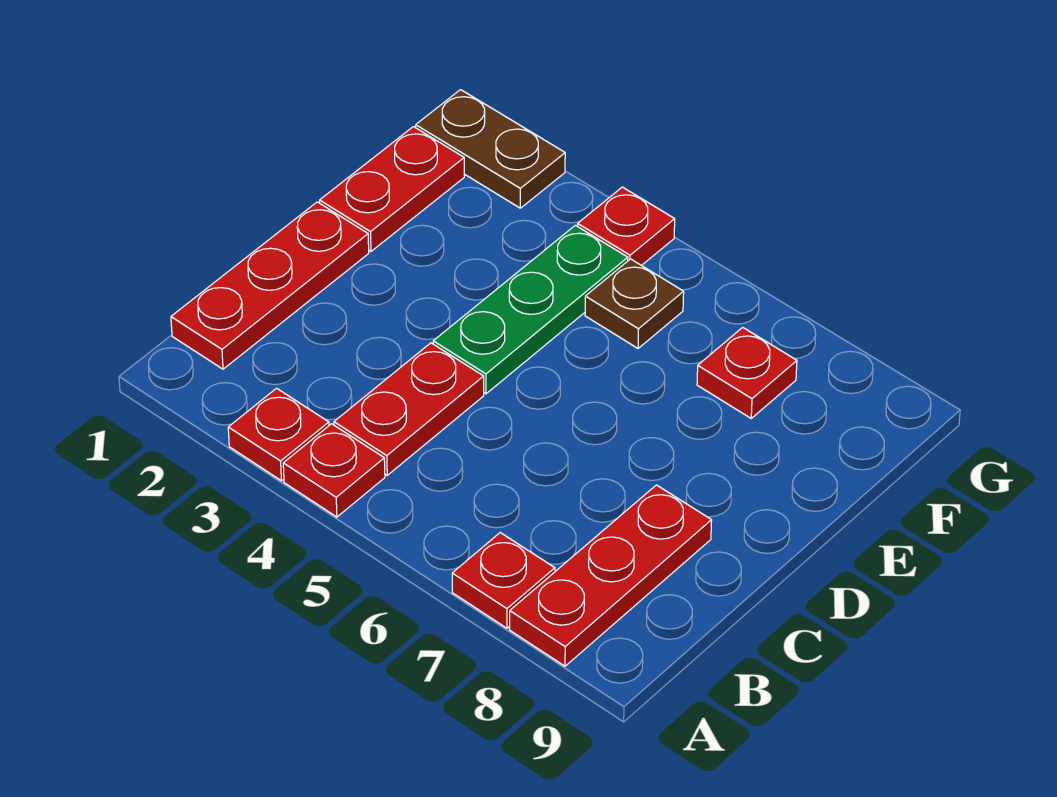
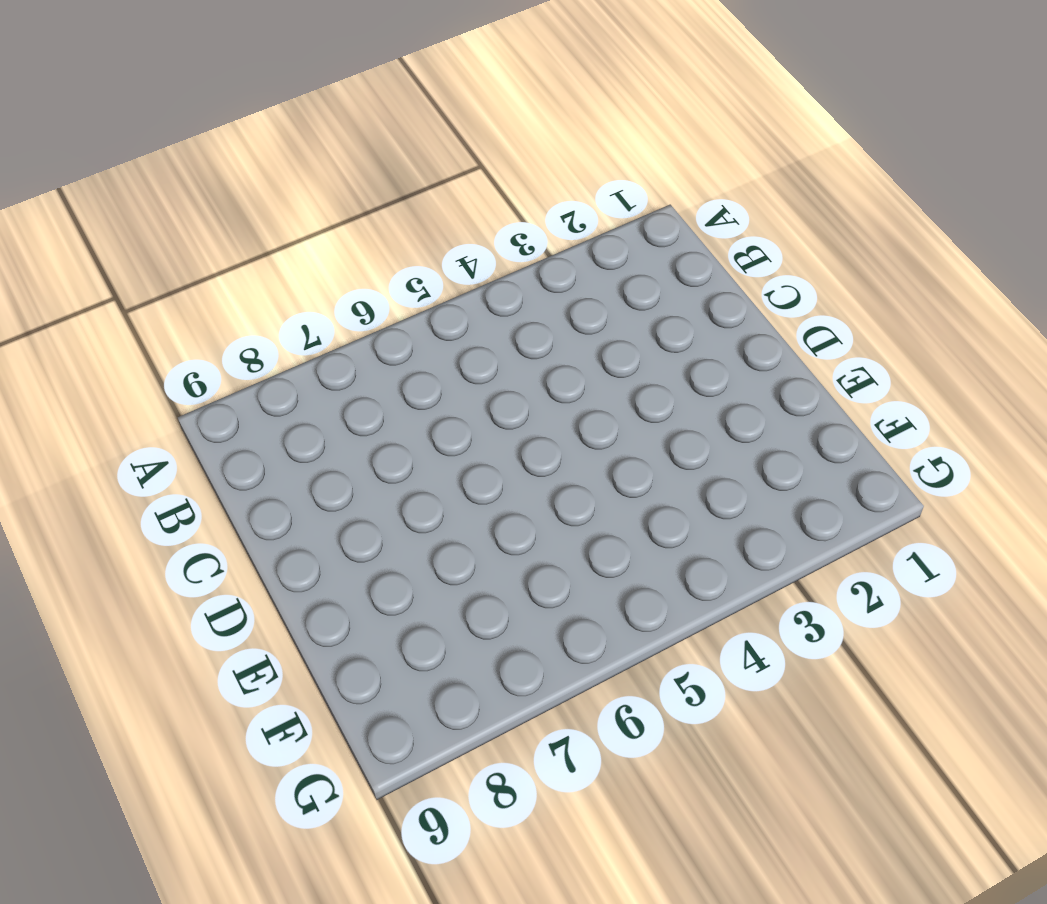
none -> red plate A3 level 1
none -> red plate A4 level 1
none -> red plate A7 level 1

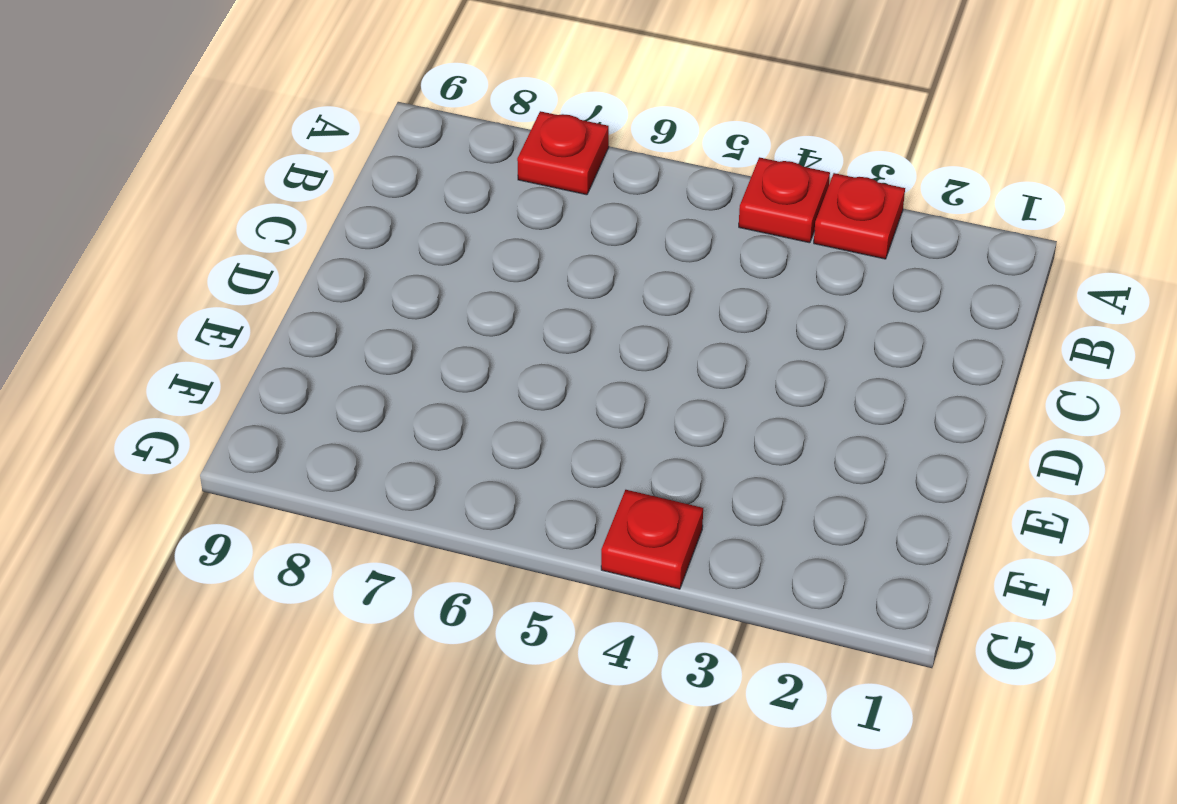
none -> red plate A8:C8 level 1
none -> red plate B1:D1 level 1
none -> red plate B4:C4 level 1

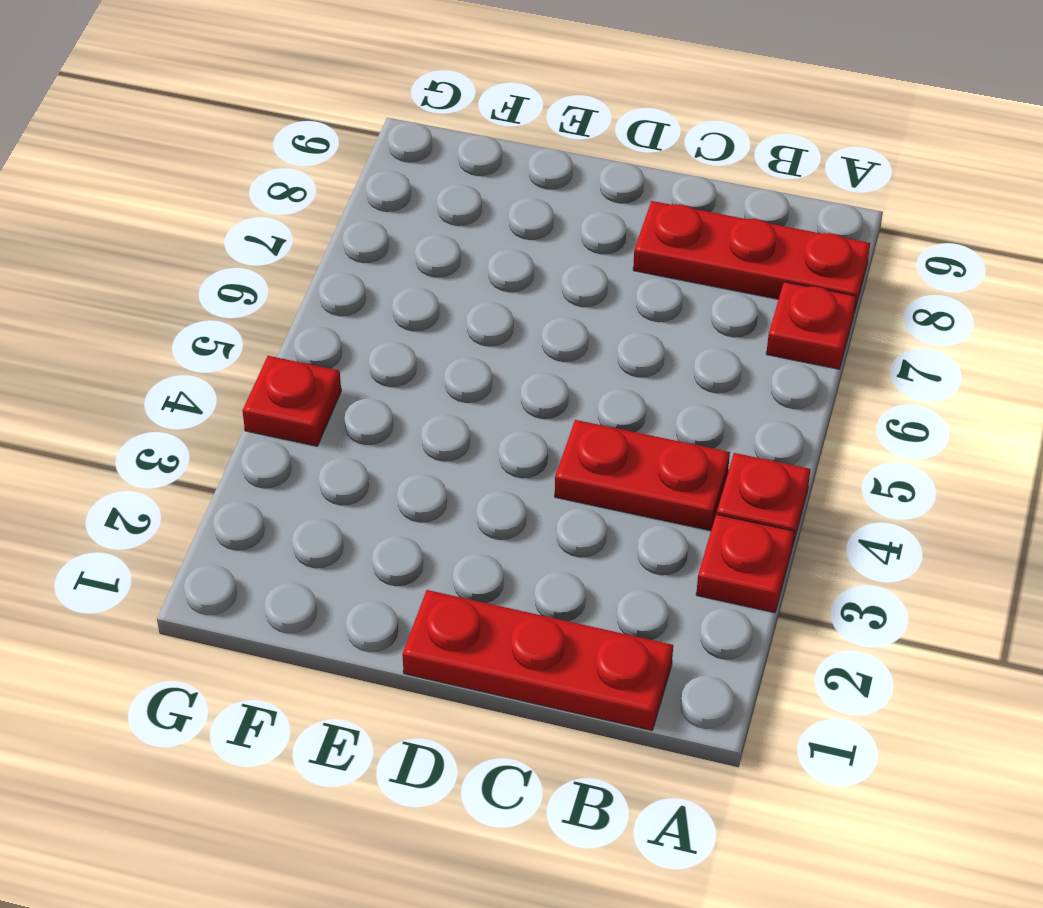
none -> green plate D4:F4 level 1
none -> red plate E1:F1 level 1
none -> brown plate F5 level 1

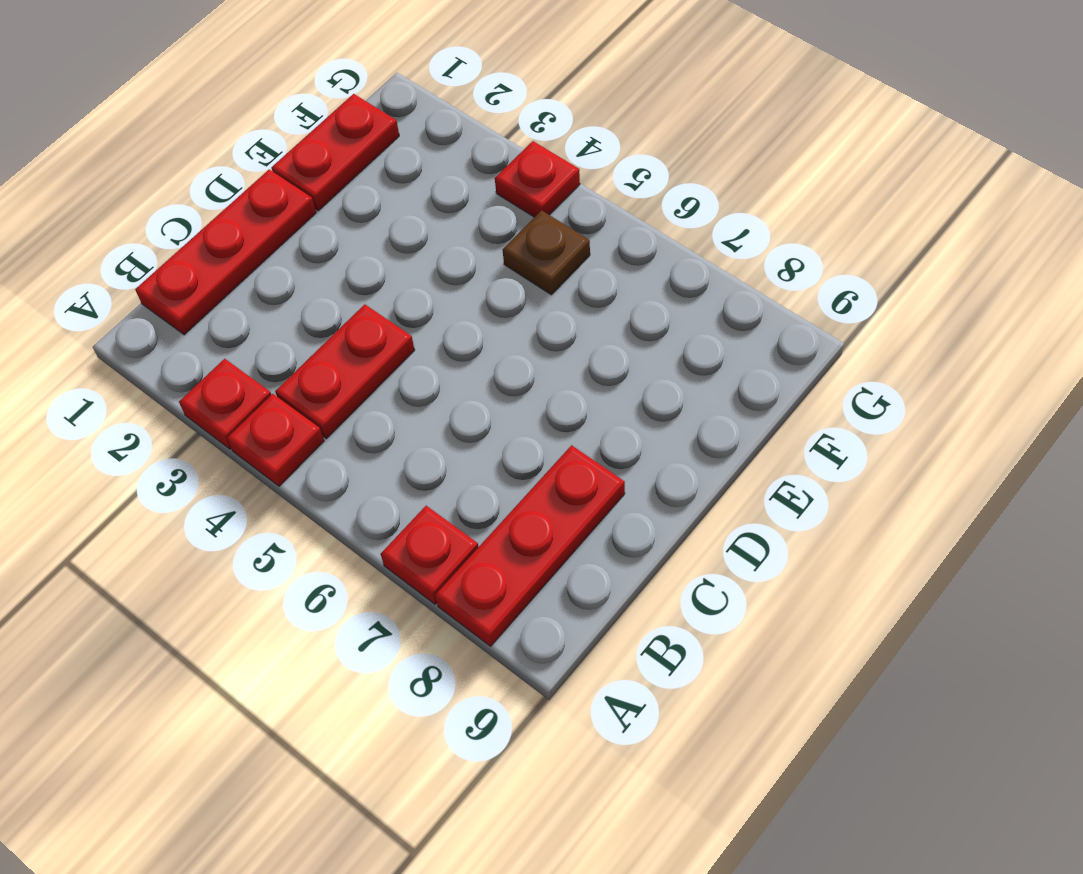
none -> green plate D4:F4 level 1
none -> red plate F7 level 1
none -> brown plate G1:G2 level 1

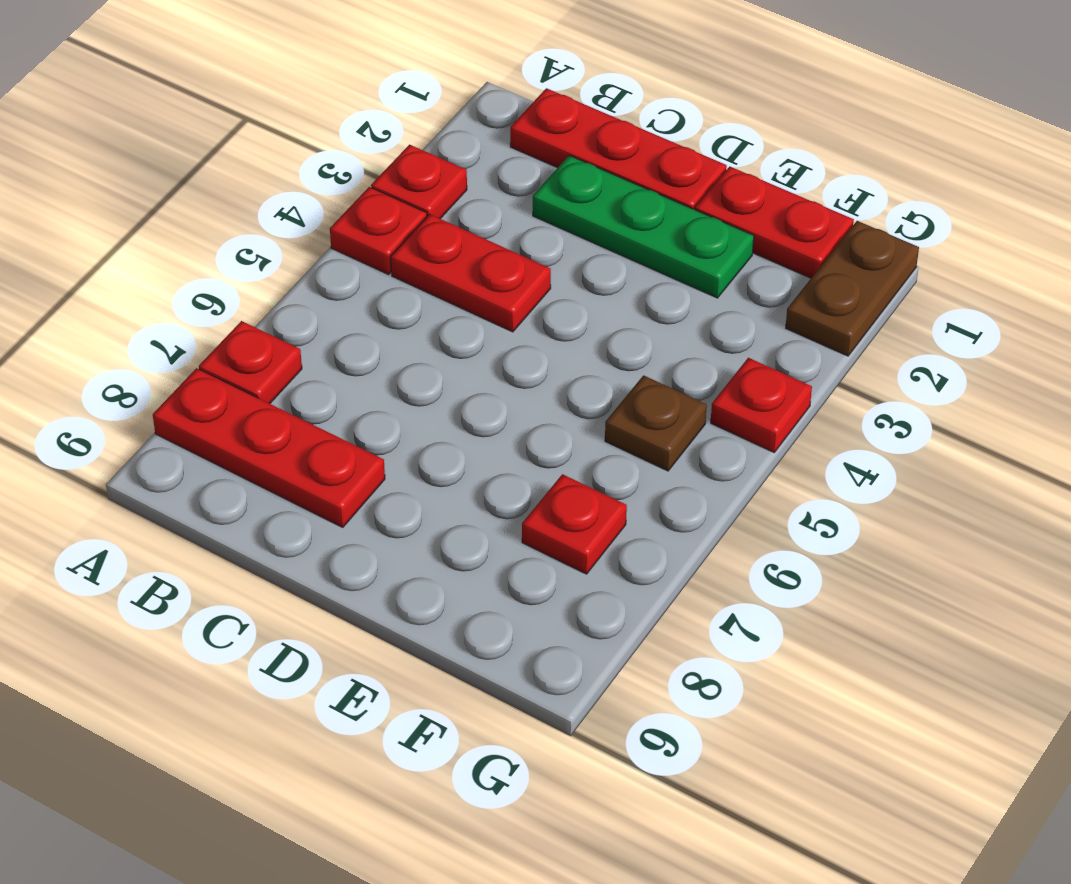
green plate C2:E2 level 1 -> green plate D4:F4 level 1

